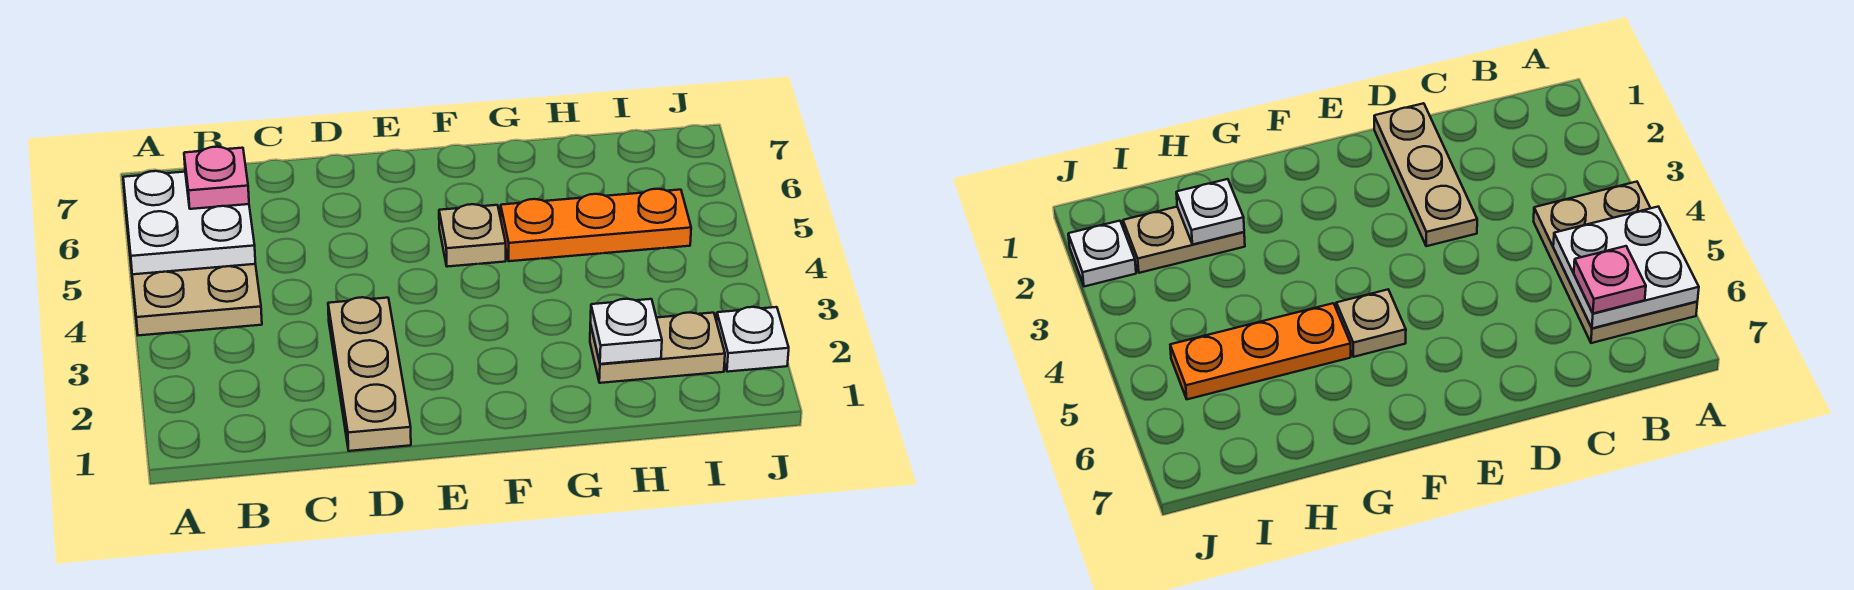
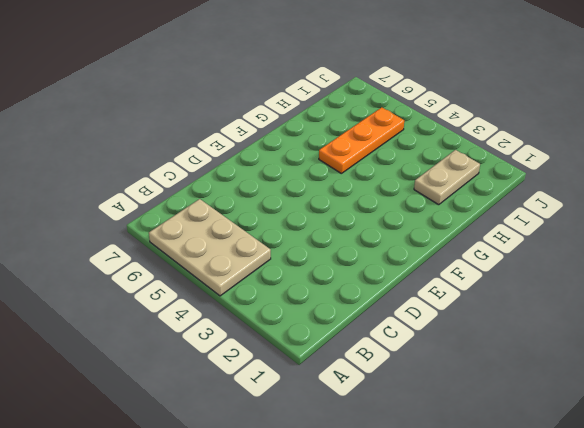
none -> tan plate D1:D3 level 1
none -> tan plate F5 level 1

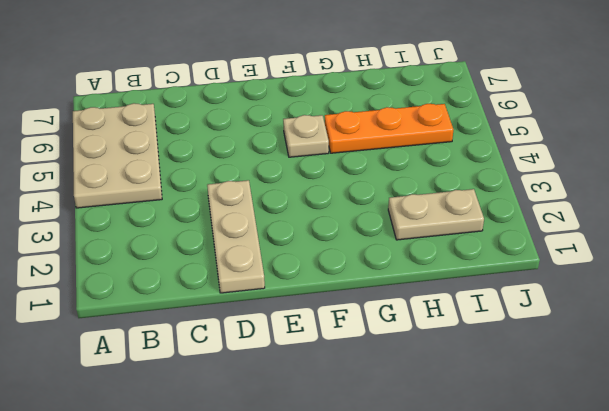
none -> white plate J2 level 1
none -> white plate A5:B6 level 2

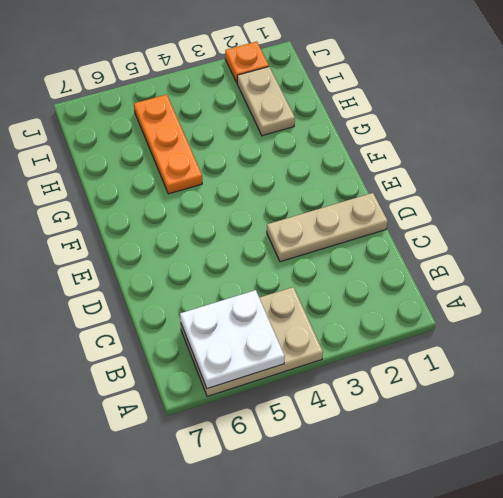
orange plate J2 level 1 -> white plate J2 level 1
none -> tan plate F5 level 1
none -> white plate H2 level 2

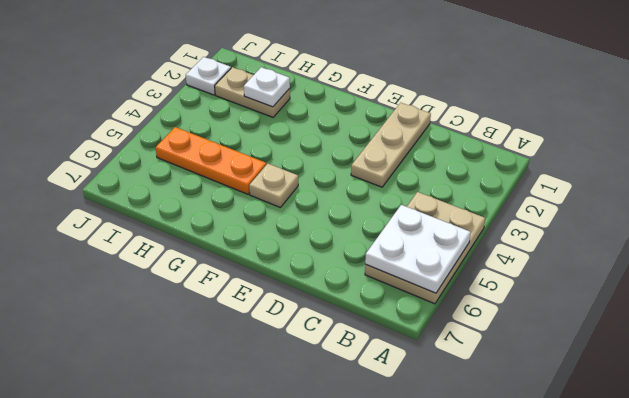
none -> pink plate B6 level 3

